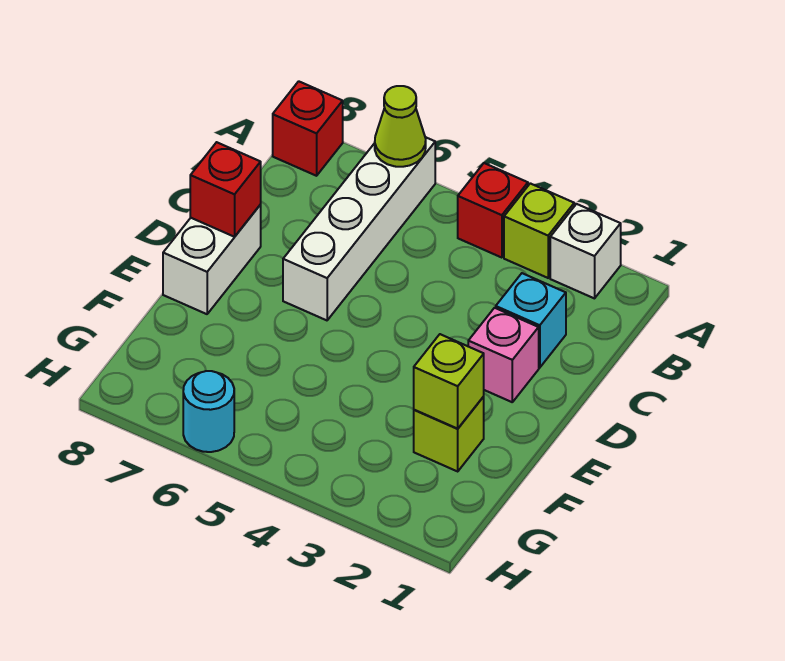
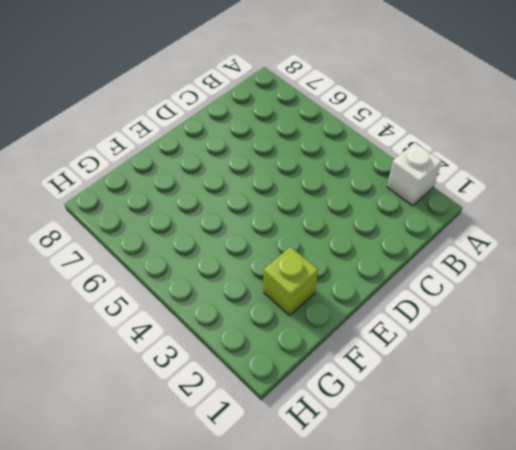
none -> lime brick A3 level 1
none -> red brick A4 level 1
none -> white brick A6:D6 level 1

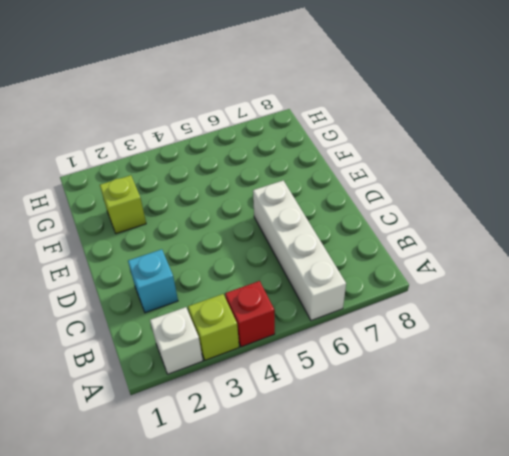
none -> red brick A8 level 1
none -> pink brick D2 level 1
none -> white brick D8:E8 level 1

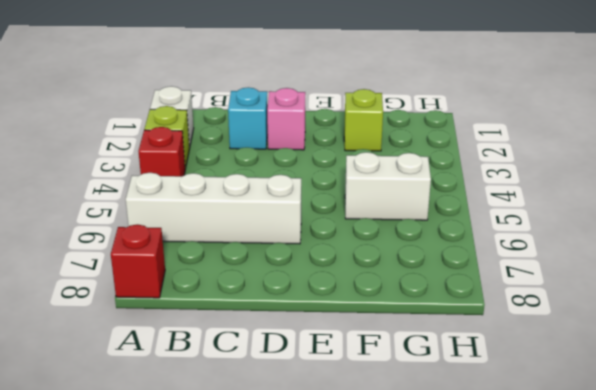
white brick F5:G5 level 1 -> white brick D8:E8 level 1
none -> cyan round brick H6 level 1
none -> lime cone A6 level 2
none -> red brick D8 level 2

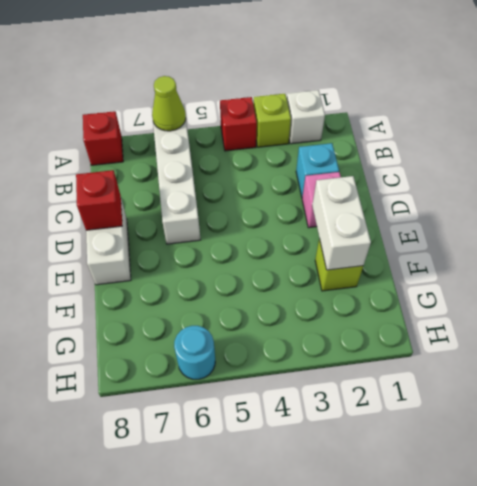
white brick E2:F2 level 2 -> lime brick F2 level 2

